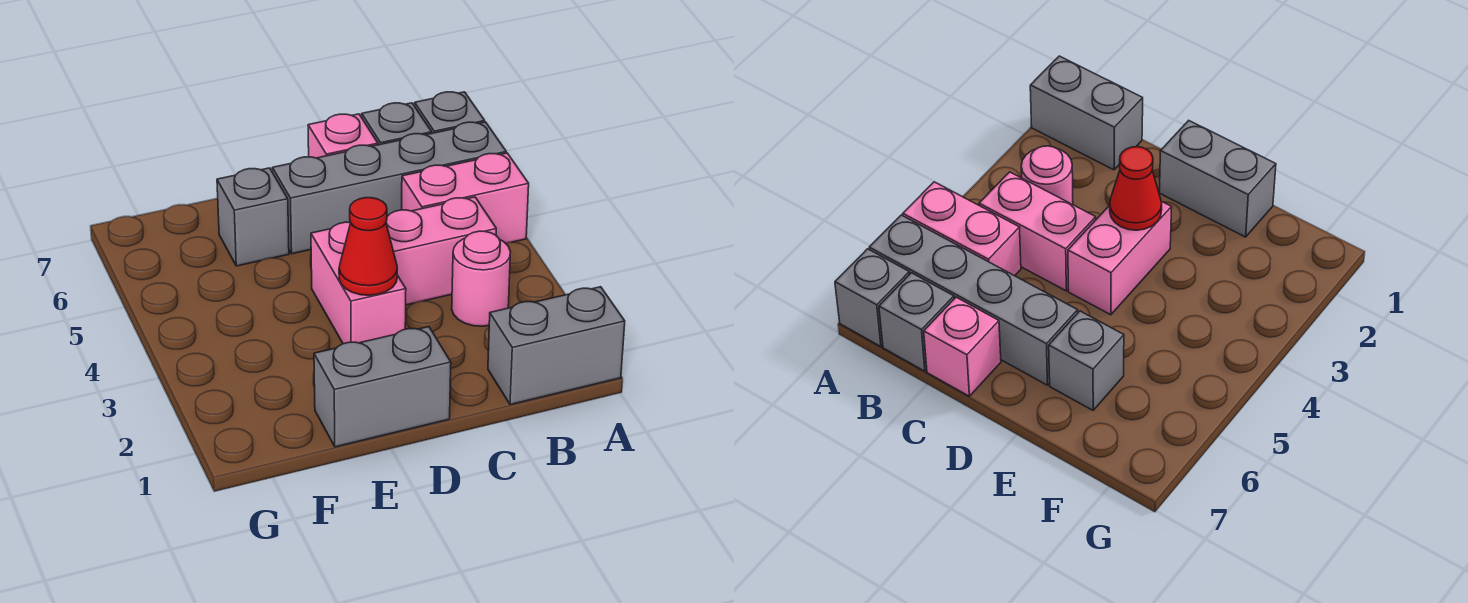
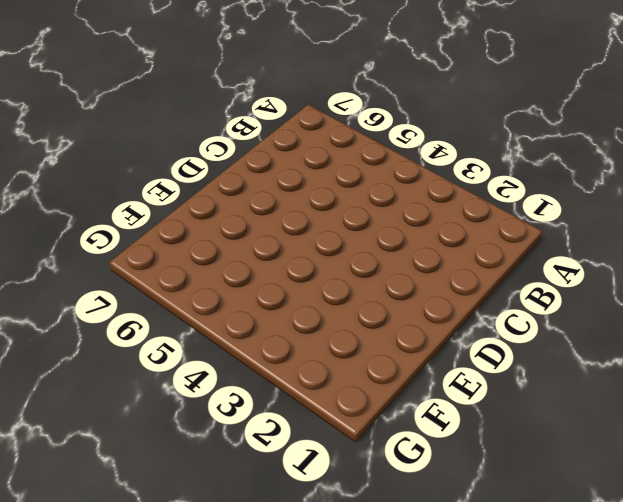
none -> grey brick A1:B1 level 1
none -> pink brick A5:B5 level 1
none -> grey brick A6:D6 level 1

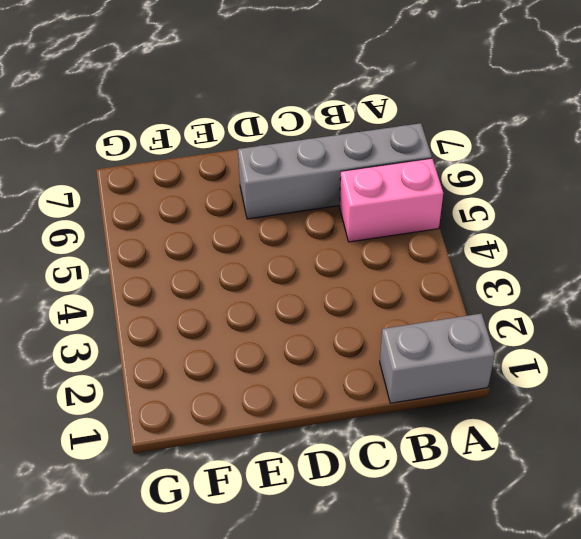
none -> grey brick A7 level 1
none -> pink round brick B3 level 1
none -> pink brick B4:C4 level 1

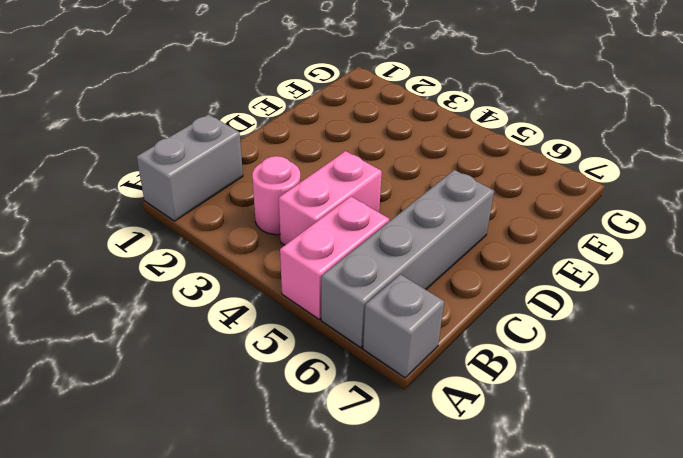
none -> grey brick B7 level 1
none -> pink brick C7 level 1
none -> grey brick D1:E1 level 1

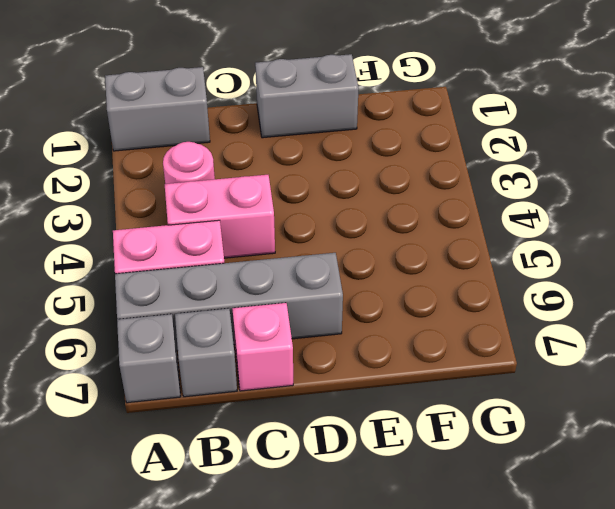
none -> pink brick D3:D4 level 1
none -> grey brick E6 level 1
none -> red cone D3 level 2

